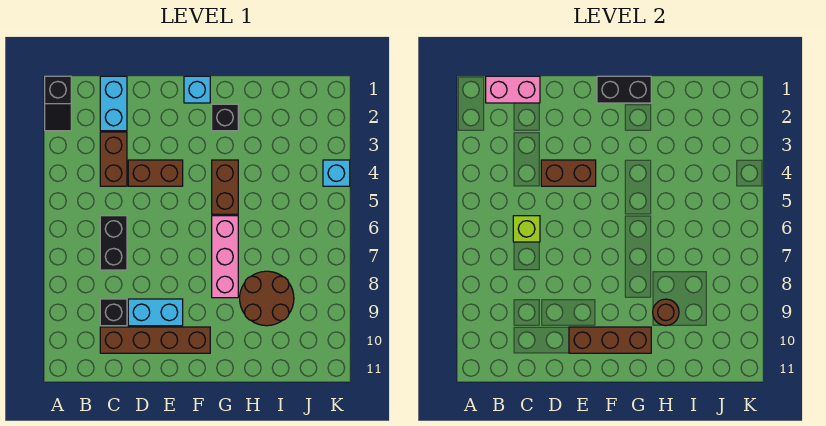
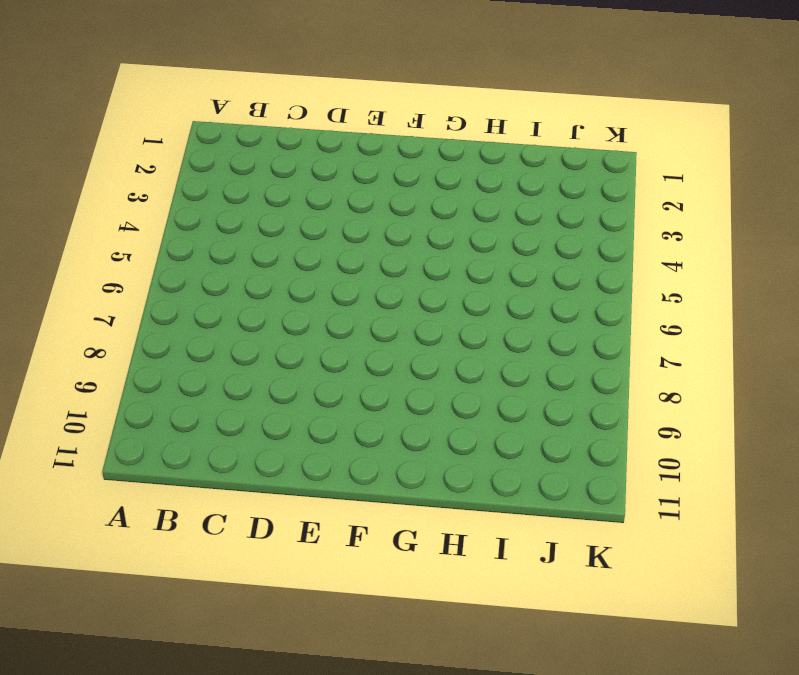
none -> black slope A1:A2 level 1 top 1
none -> cyan brick C1:C2 level 1
none -> brown brick C3:C4 level 1

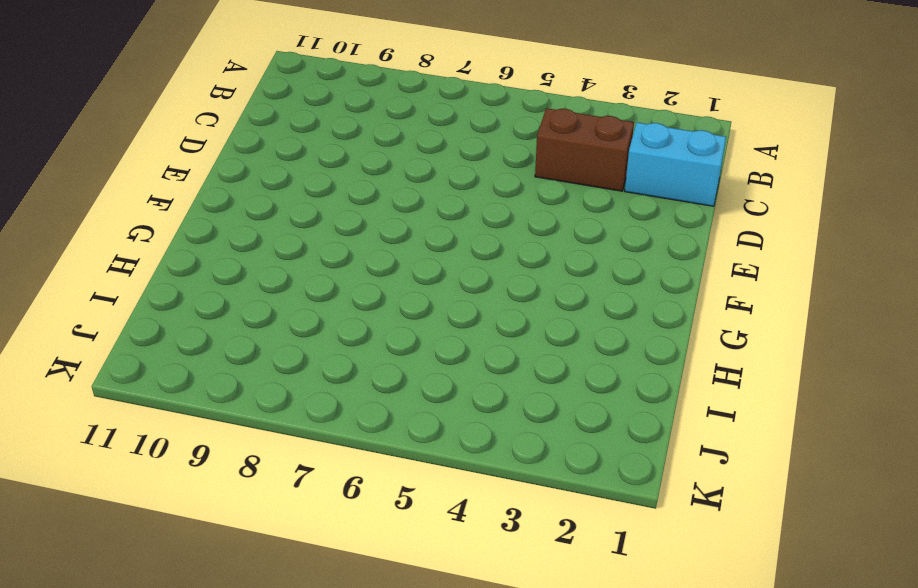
none -> black slope A1:A2 level 1 top 1
none -> black brick C6:C7 level 1
none -> black brick C9 level 1

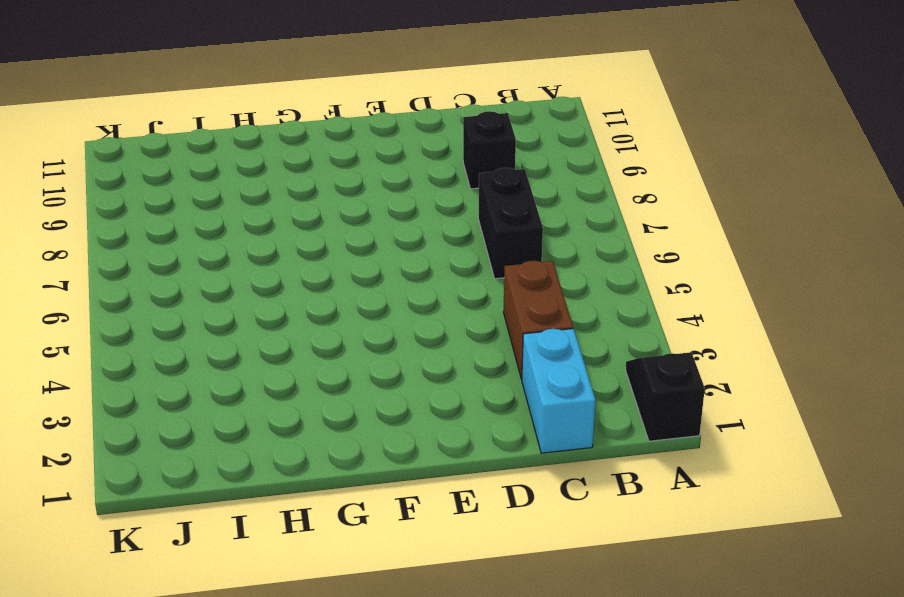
none -> brown brick C10:F10 level 1
none -> brown brick D4:E4 level 1
none -> cyan brick D9:E9 level 1

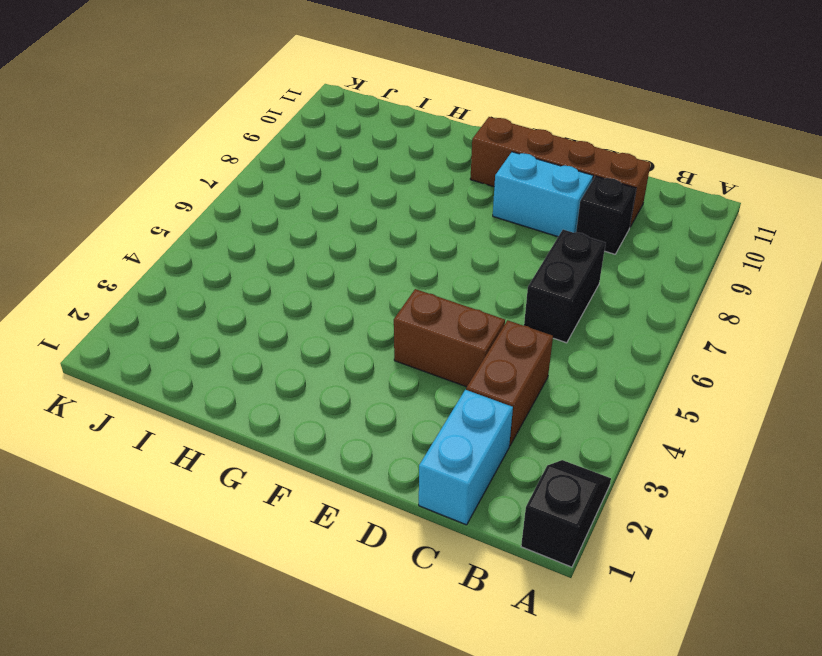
none -> cyan brick F1 level 1
none -> black brick G2 level 1
none -> brown brick G4:G5 level 1

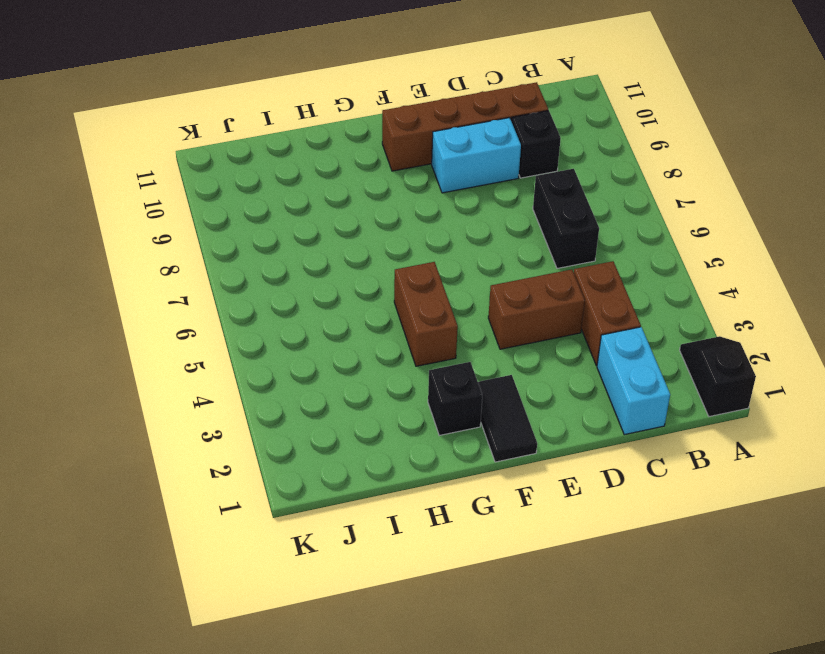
black tile F1:F2 level 1 -> cyan brick F1 level 1
none -> pink brick G6:G8 level 1
none -> brown round brick H8:I9 level 1
none -> cyan brick K4 level 1

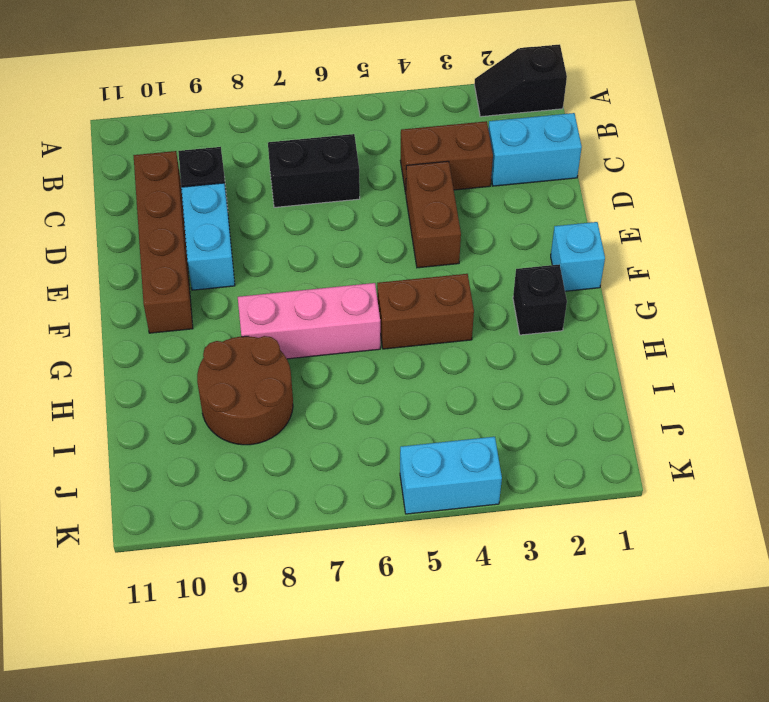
cyan brick K4:K5 level 1 -> cyan brick K4 level 1
none -> pink brick B1:C1 level 2
none -> lime brick C6 level 2
none -> brown brick D4:E4 level 2

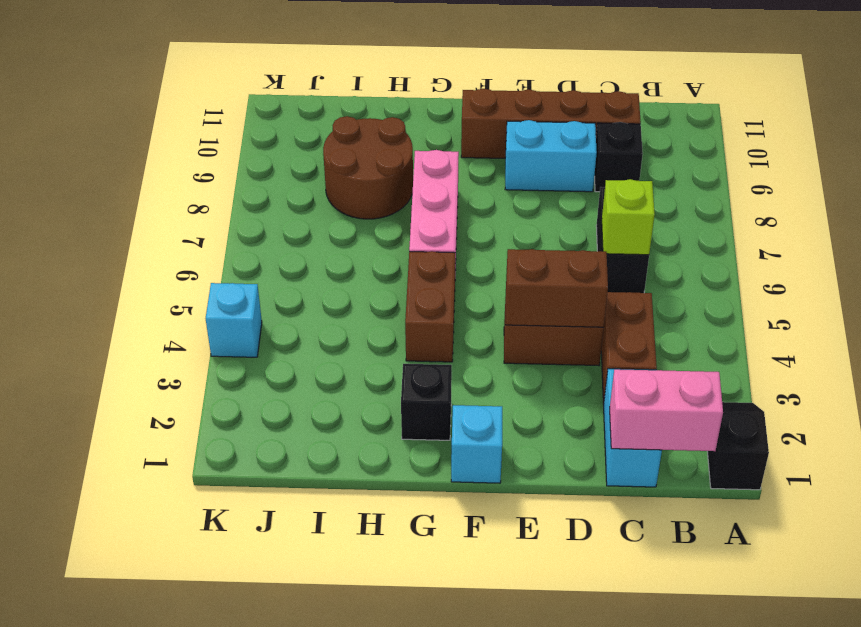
none -> brown brick E10:G10 level 2
none -> black brick F1:G1 level 2
none -> brown round brick H9 level 2

